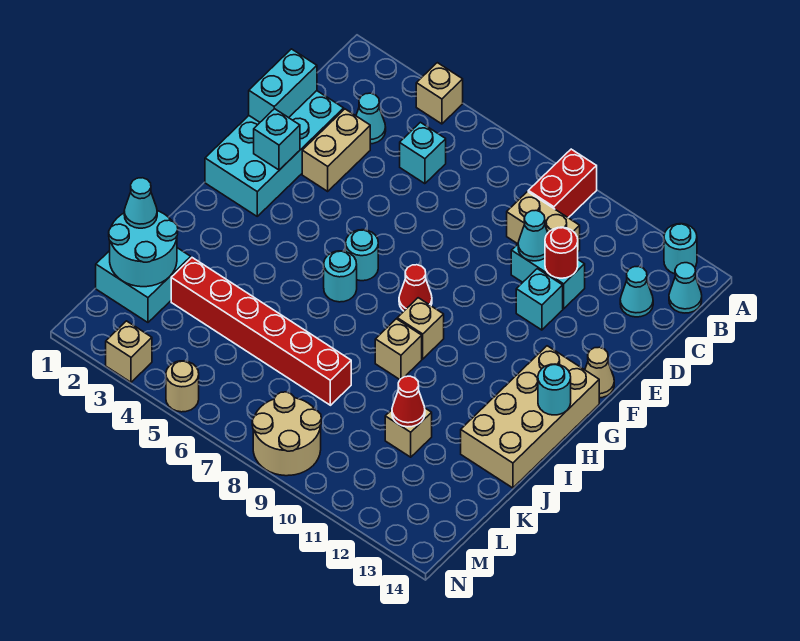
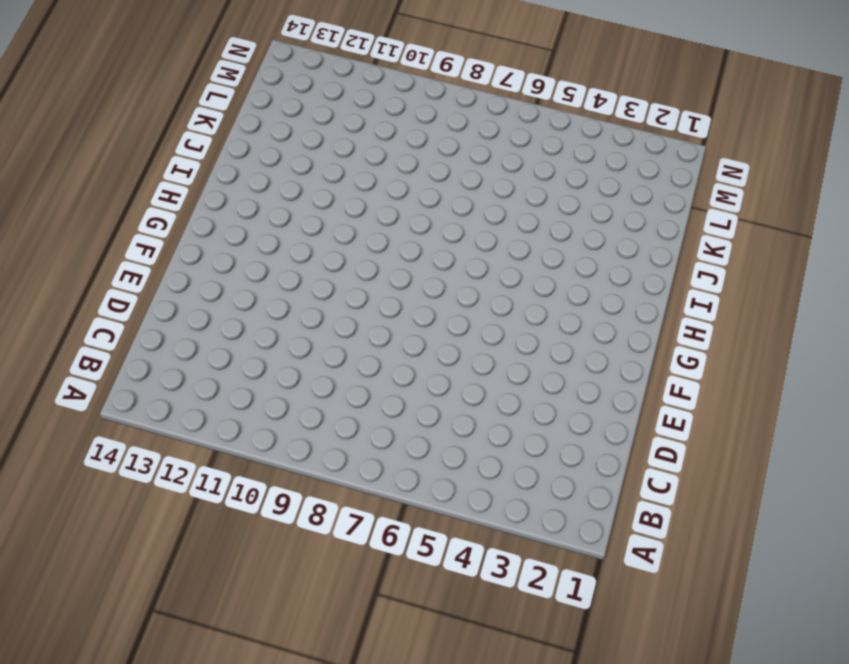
none -> tan brick A4 level 1
none -> red brick A9:B9 level 1
none -> cyan round brick A13 level 1
none -> cyan cone B14 level 1

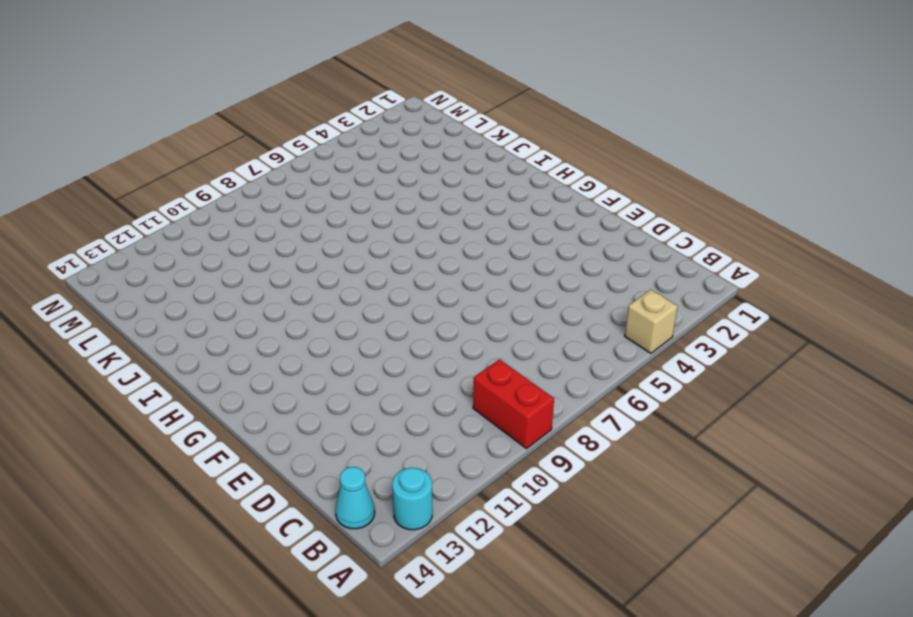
none -> cyan cone C3 level 1
none -> cyan brick C5 level 1
none -> tan brick C9:C10 level 1
none -> cyan cone C13 level 1

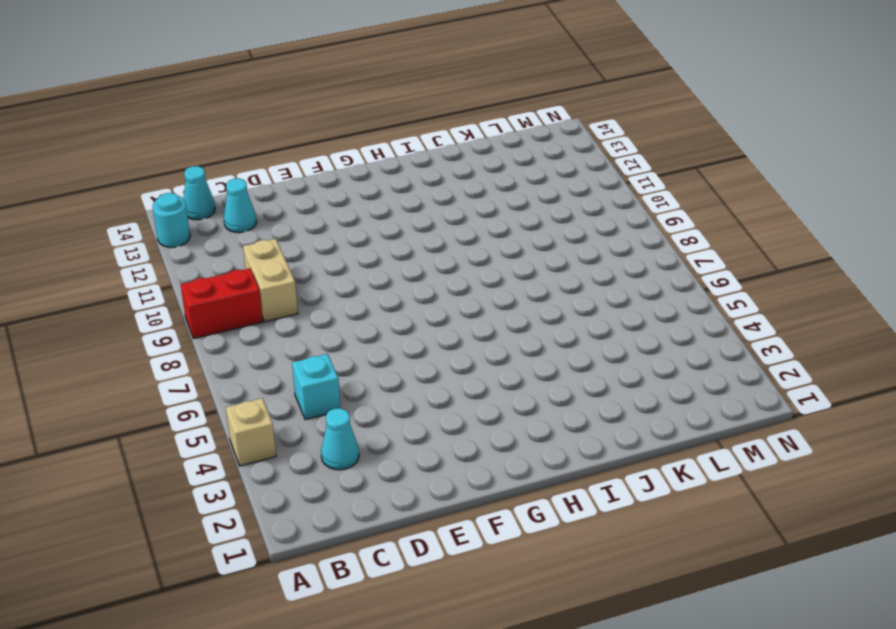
none -> cyan brick D1:G2 level 1
none -> tan brick D3:E3 level 1
none -> cyan brick D10:D11 level 1
none -> cyan brick E11 level 1

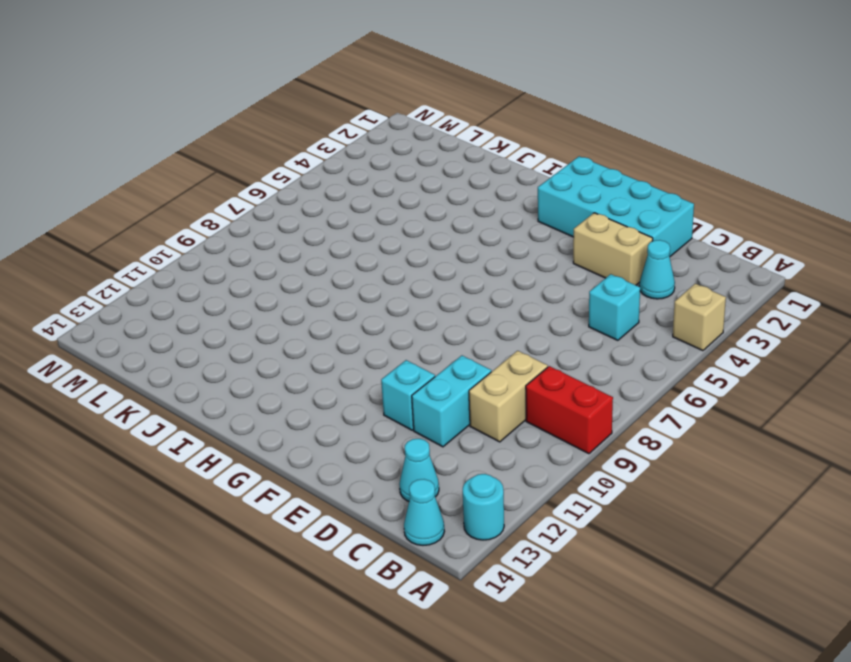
none -> tan cone F14 level 1
none -> cyan round brick G6 level 1
none -> red cone G8 level 1
none -> tan brick G13:J14 level 1

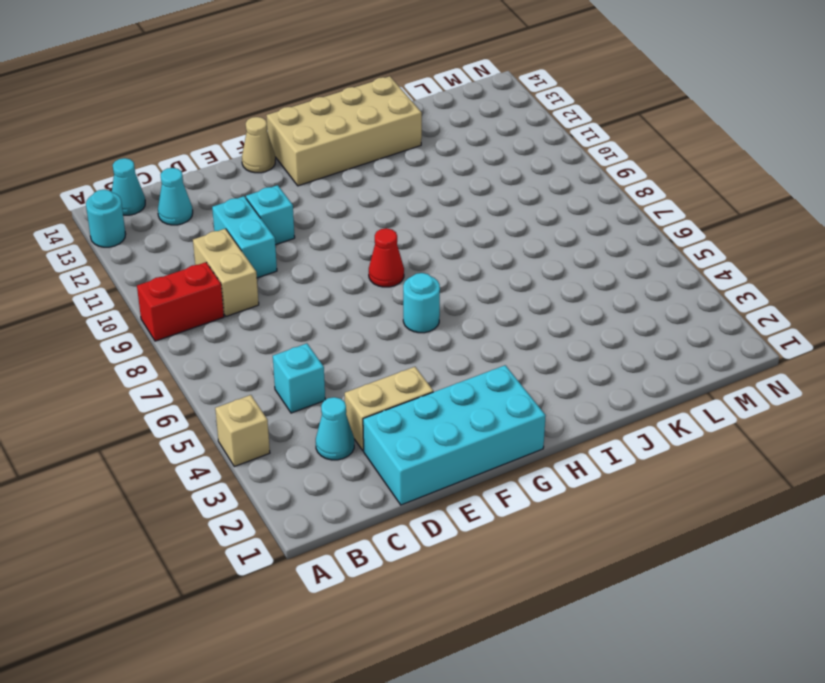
none -> cyan round brick H6 level 1
none -> tan brick H9 level 1
none -> tan brick I9 level 1
none -> cyan brick K1:L2 level 1

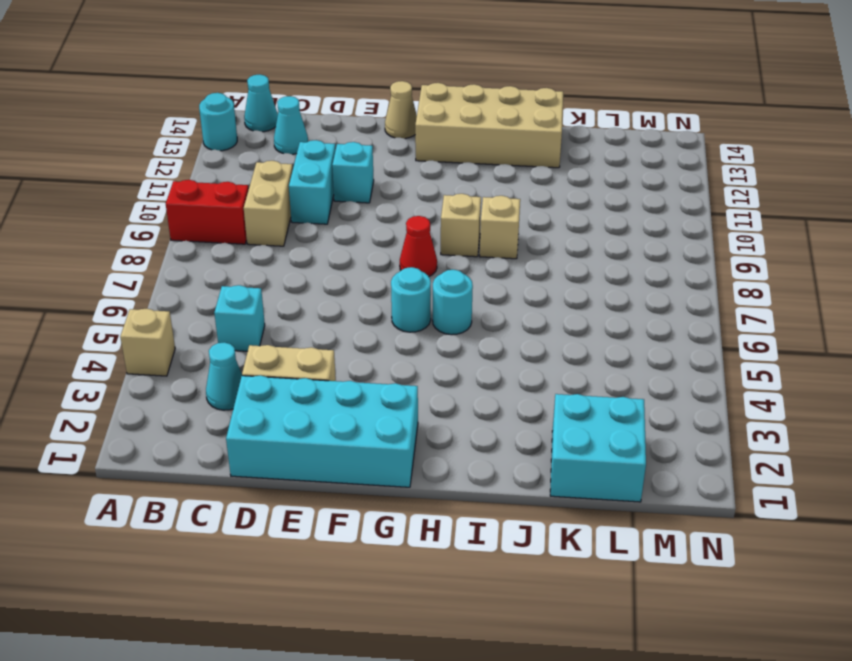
none -> red brick K3:K8 level 1
none -> tan brick K11 level 1
none -> tan round brick M8:N9 level 1
none -> tan brick N3 level 1

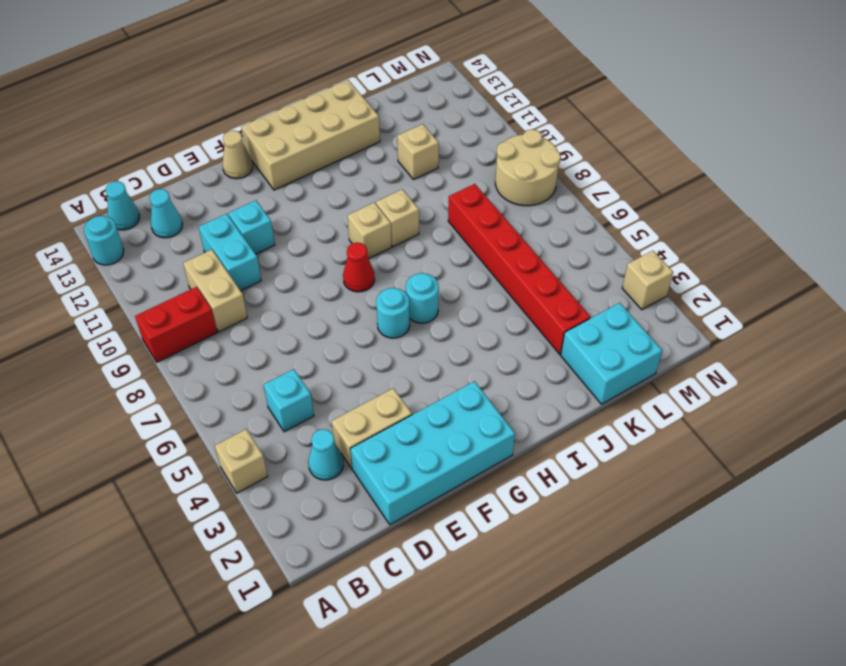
none -> tan round brick N5 level 1
none -> cyan brick D1:E1 level 2
none -> cyan cone D10 level 2
none -> red round brick D11 level 2

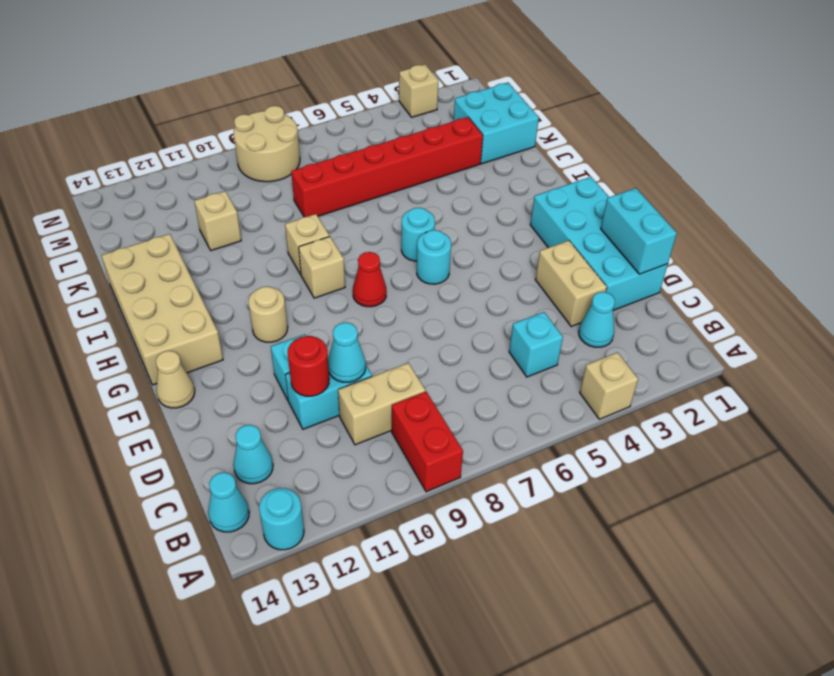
tan round brick G11 level 1 -> tan round brick N5 level 1
none -> cyan brick F2 level 2
none -> cyan round brick H14 level 2
none -> cyan round brick K1:L2 level 2
none -> red cone K11 level 2

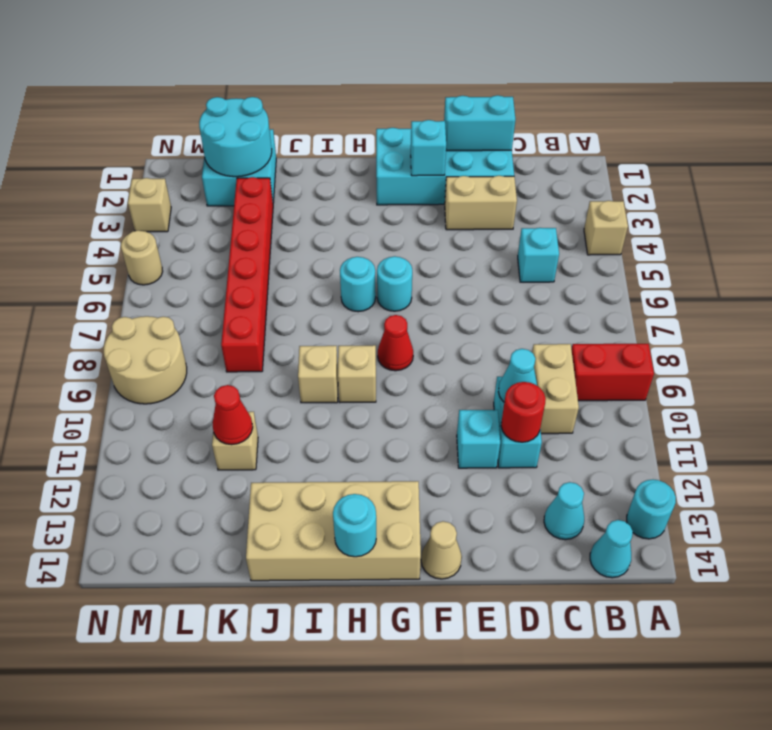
none -> cyan cone C3 level 1
none -> cyan cone K1 level 3

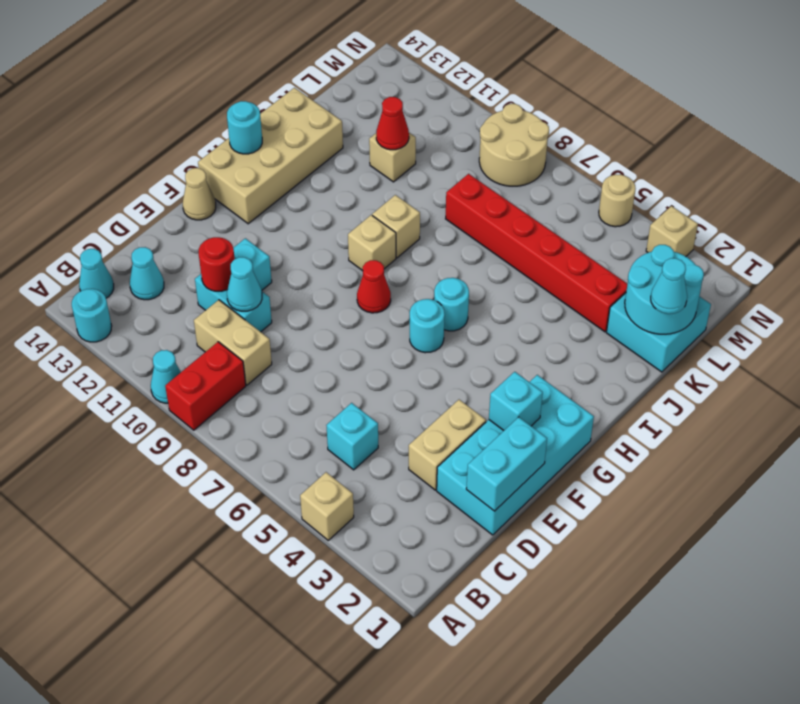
cyan cone A10 level 1 -> cyan cone C3 level 1

